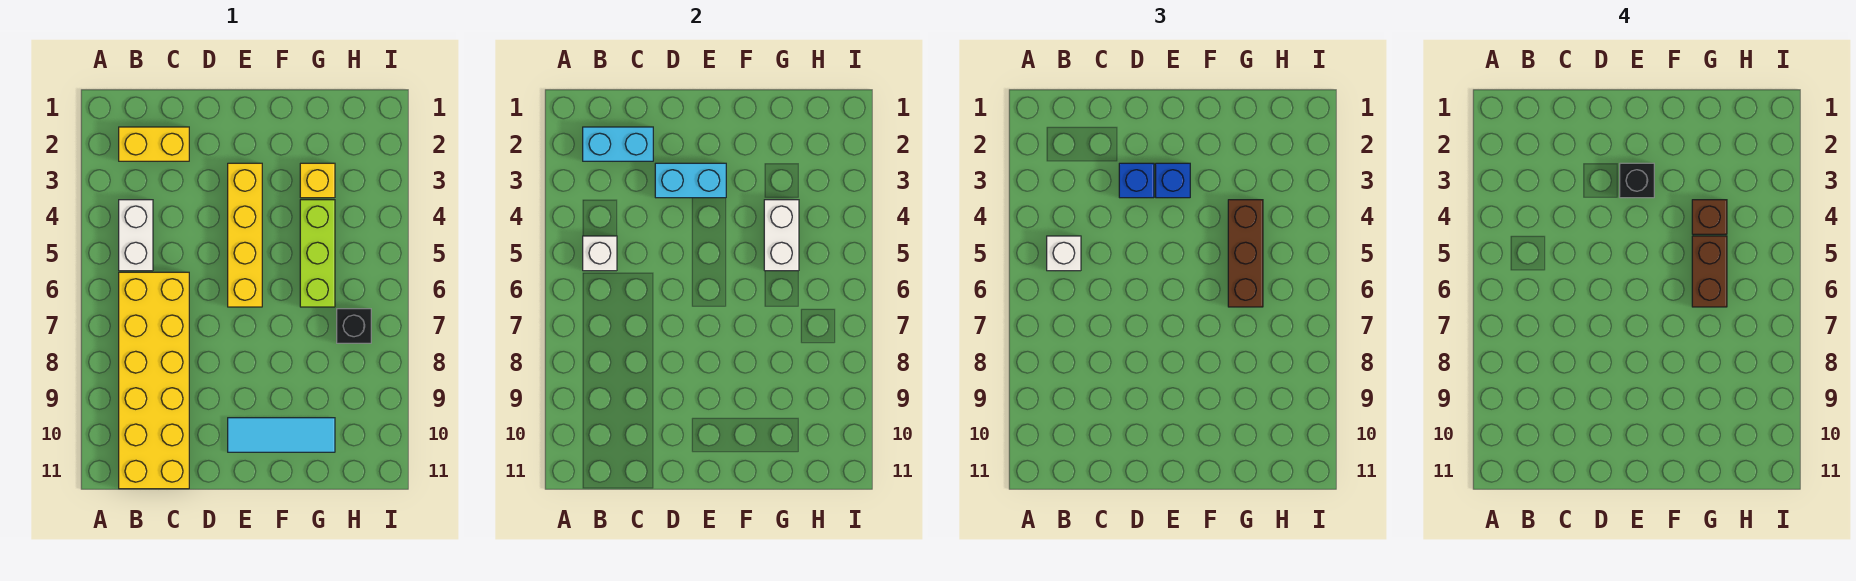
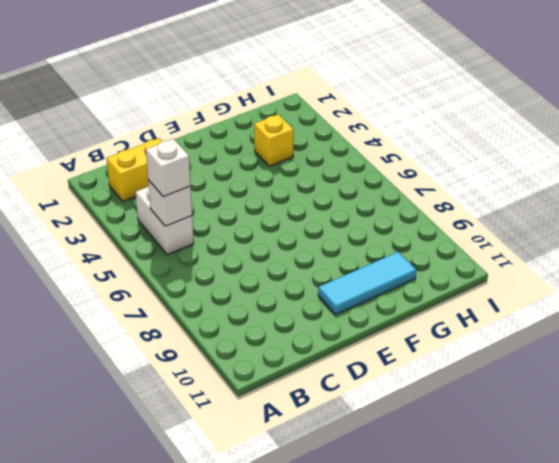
none -> yellow brick B6:C11 level 1
none -> yellow brick E3:E6 level 1
none -> lime brick G4:G6 level 1

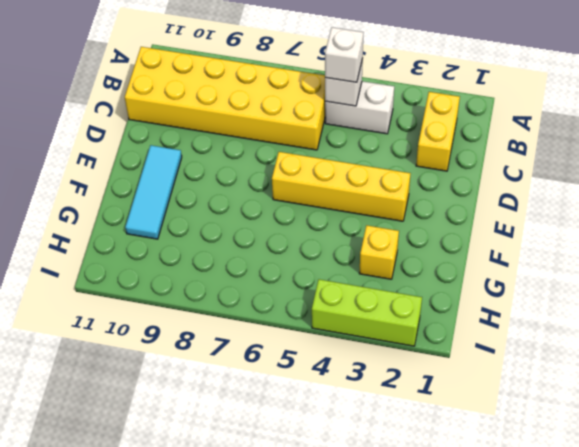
lime brick I2:I4 level 1 -> lime brick G4:G6 level 1
none -> black brick H7 level 1
none -> cyan brick B2:C2 level 2
none -> cyan brick D3:E3 level 2

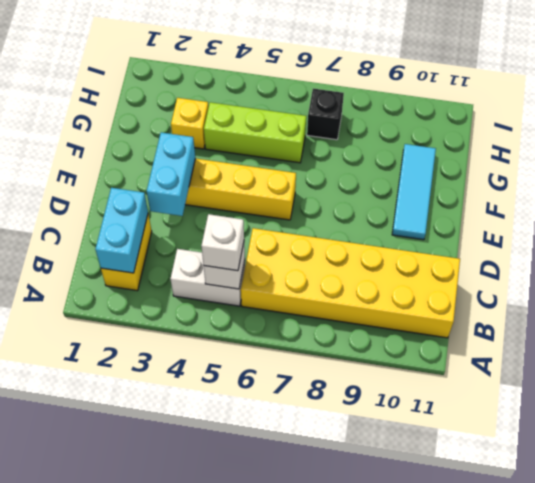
none -> white brick G4:G5 level 2
none -> blue brick D3 level 3
none -> blue brick E3 level 3

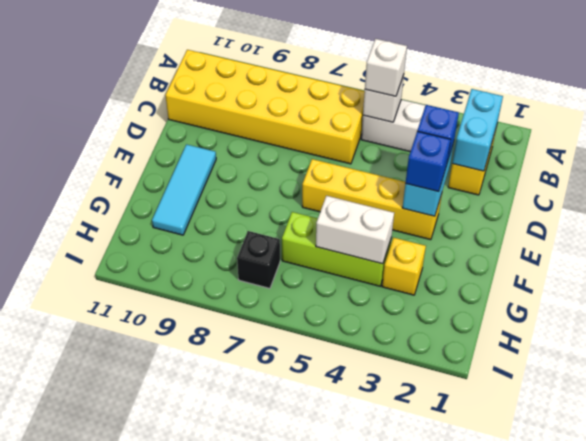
none -> brown brick G4:G6 level 3
none -> black brick E3 level 4
none -> brown brick G4 level 4

